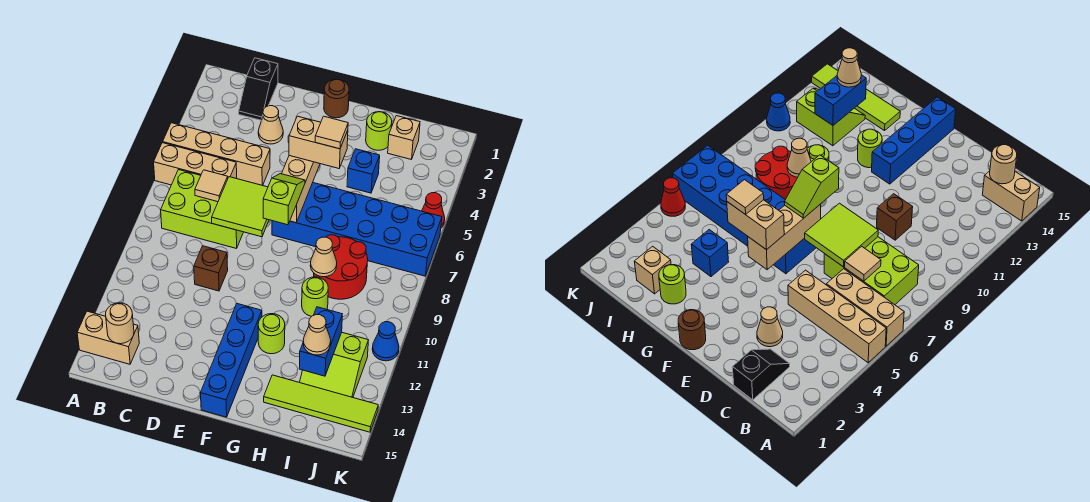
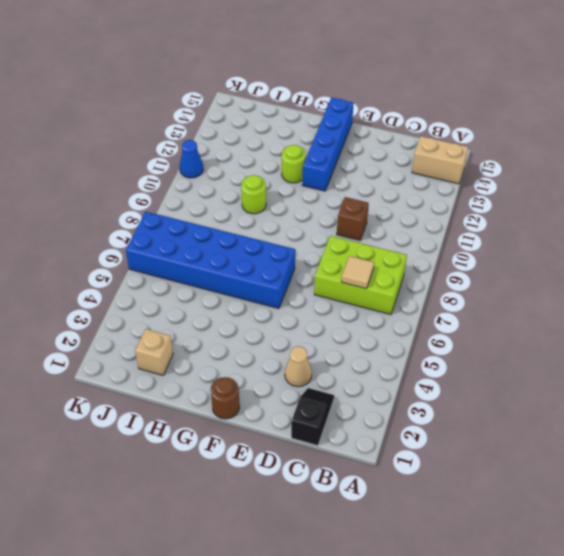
none -> tan brick A5:D5 level 1
none -> tan brick A6:C6 level 1
none -> lime round brick H2 level 1
none -> blue brick H4 level 1

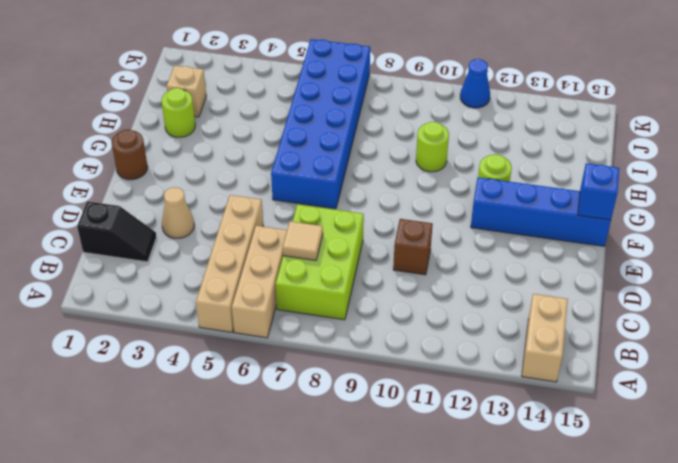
blue brick F15 level 2 -> blue brick H4 level 1
none -> red round brick H8:I9 level 1
none -> lime tile H14:K14 level 1
none -> lime slope I12:J13 level 1 top 12
none -> red cone K5 level 1

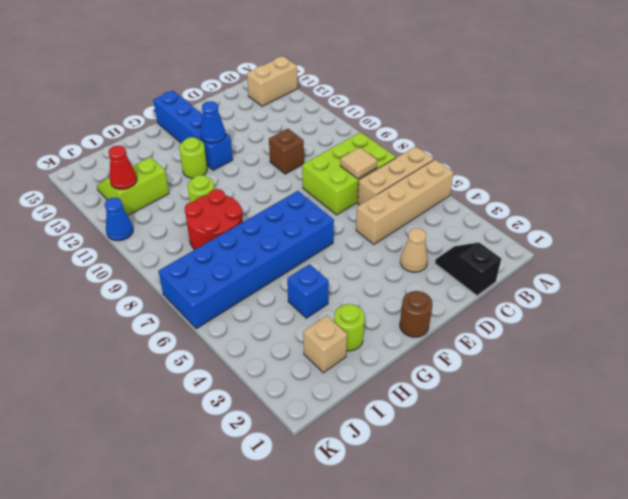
blue cone F12 level 2 -> none
red cone J12 level 2 -> red cone K5 level 1
none -> lime tile H14:K14 level 1
none -> tan round brick B14 level 2
none -> lime tile D7:E8 level 2
none -> tan brick F5:F7 level 2

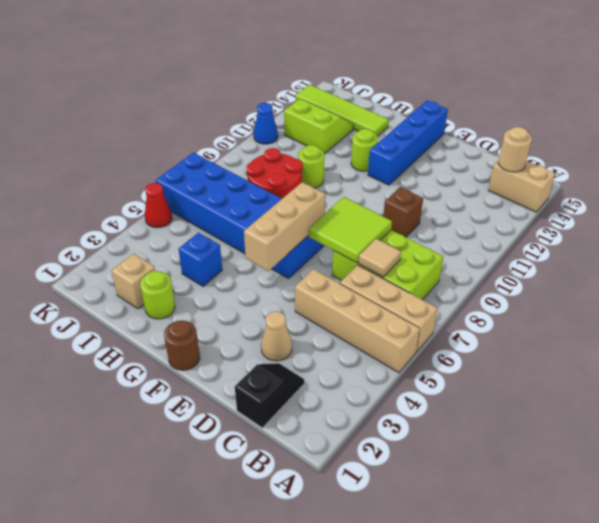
none -> tan cone H9 level 2
none -> blue brick I12:I13 level 2
none -> tan brick F5:G5 level 3
none -> lime slope F7:F8 level 3 top 8

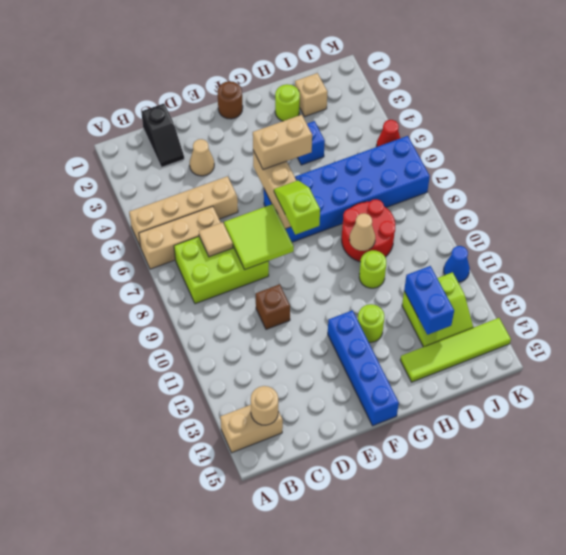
none -> tan cone I13 level 3
none -> tan tile G5 level 4

